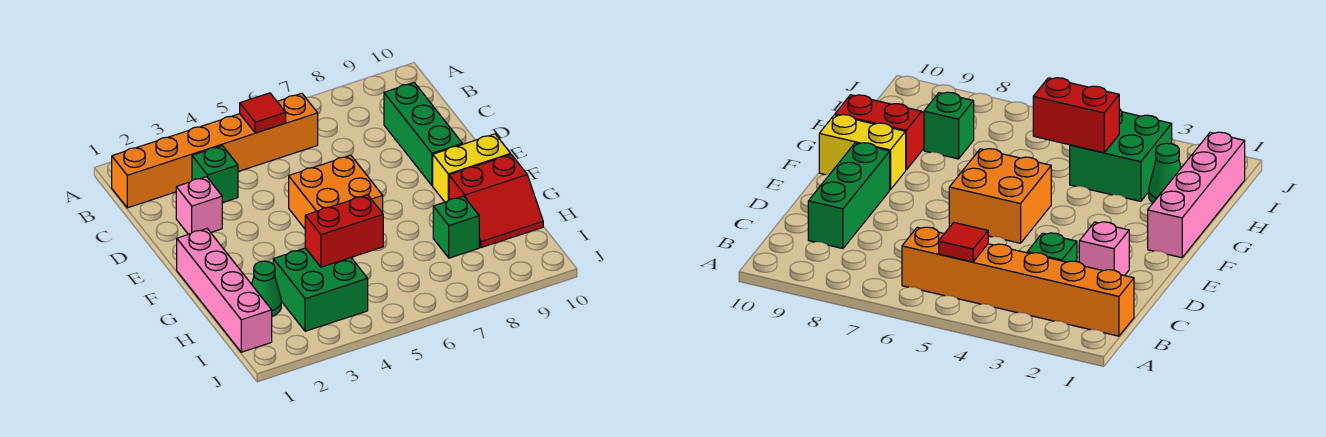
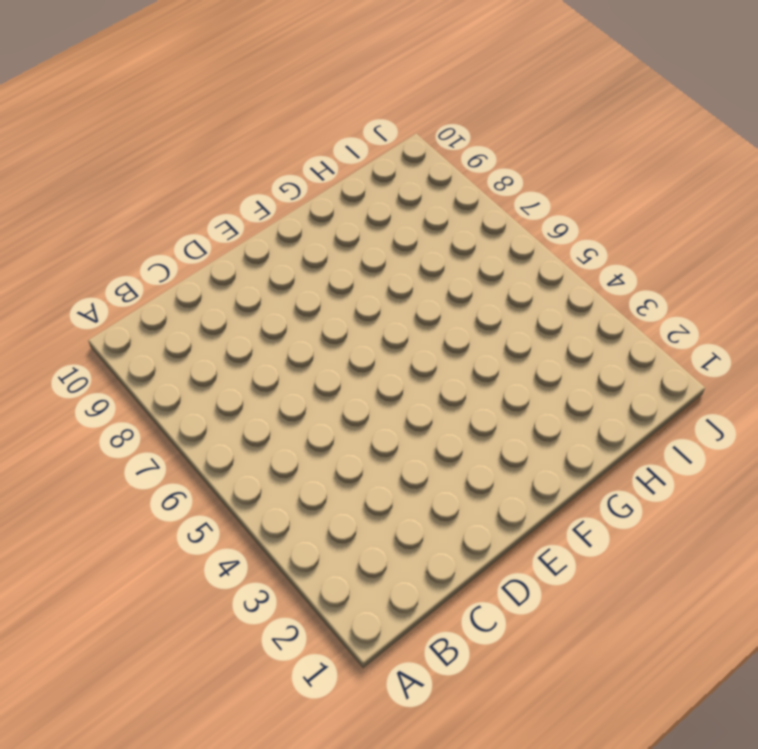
none -> orange brick B1:B6 level 1
none -> green brick C3 level 1
none -> green brick C9:E9 level 1

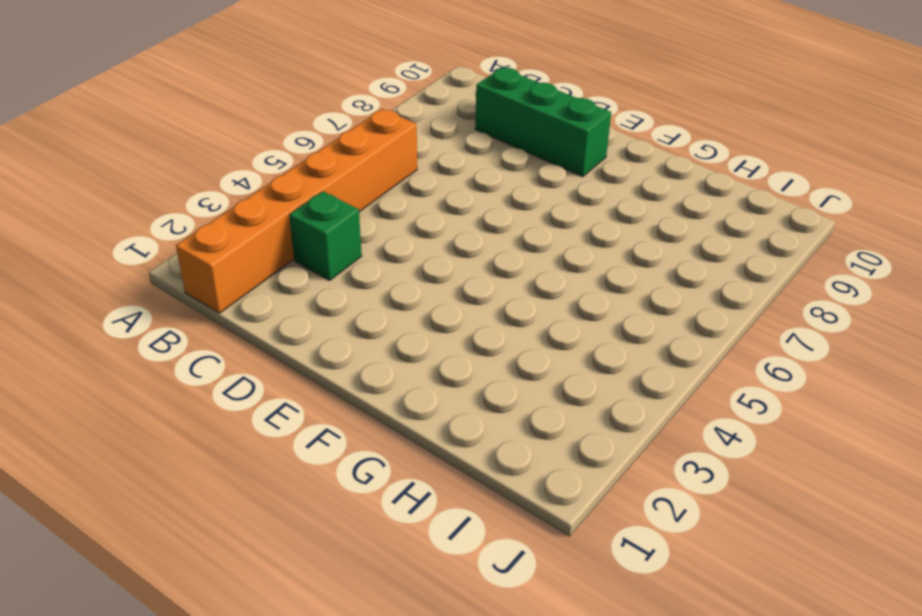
none -> pink brick D2 level 1
none -> orange brick E5:F6 level 1
none -> pink brick F1:I1 level 1

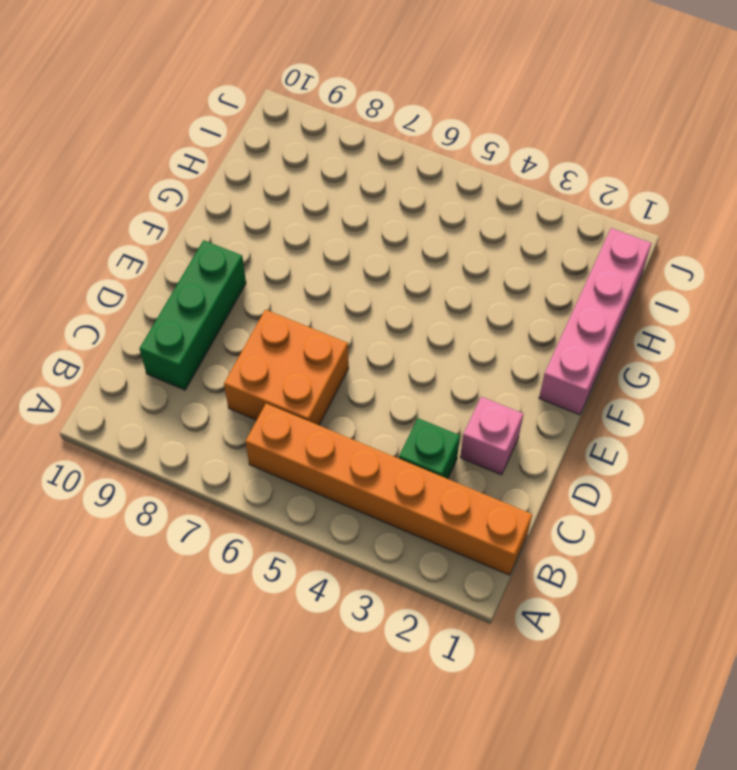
orange brick C6:D7 level 1 -> orange brick E5:F6 level 1
none -> yellow brick F9:F10 level 1
none -> red slope G9:H10 level 1 top G
none -> green cone H2 level 1

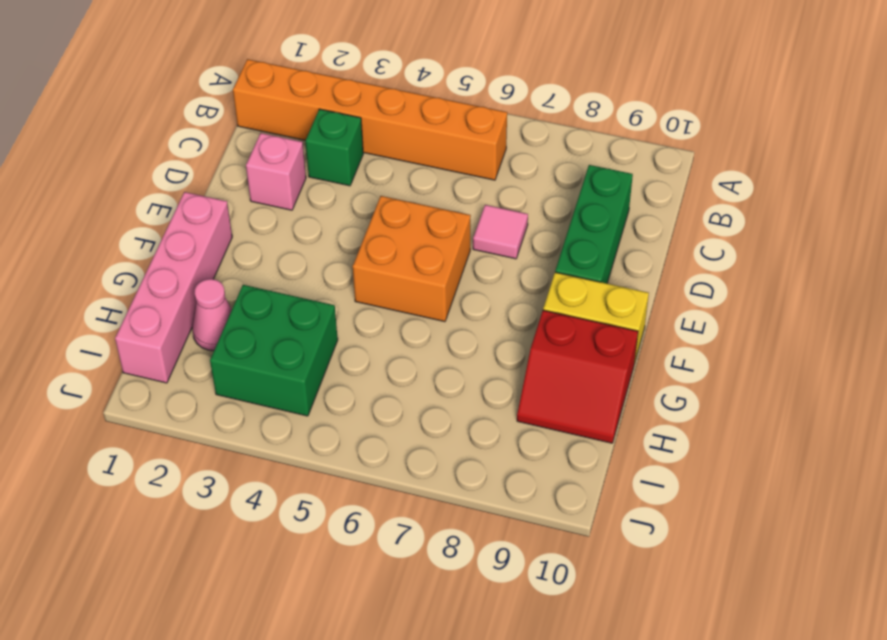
pink tile D7 level 1 -> none
pink cone H2 level 1 -> green cone H2 level 1
none -> green brick H8 level 1
none -> red tile B5 level 2
none -> red brick H4:H5 level 2

